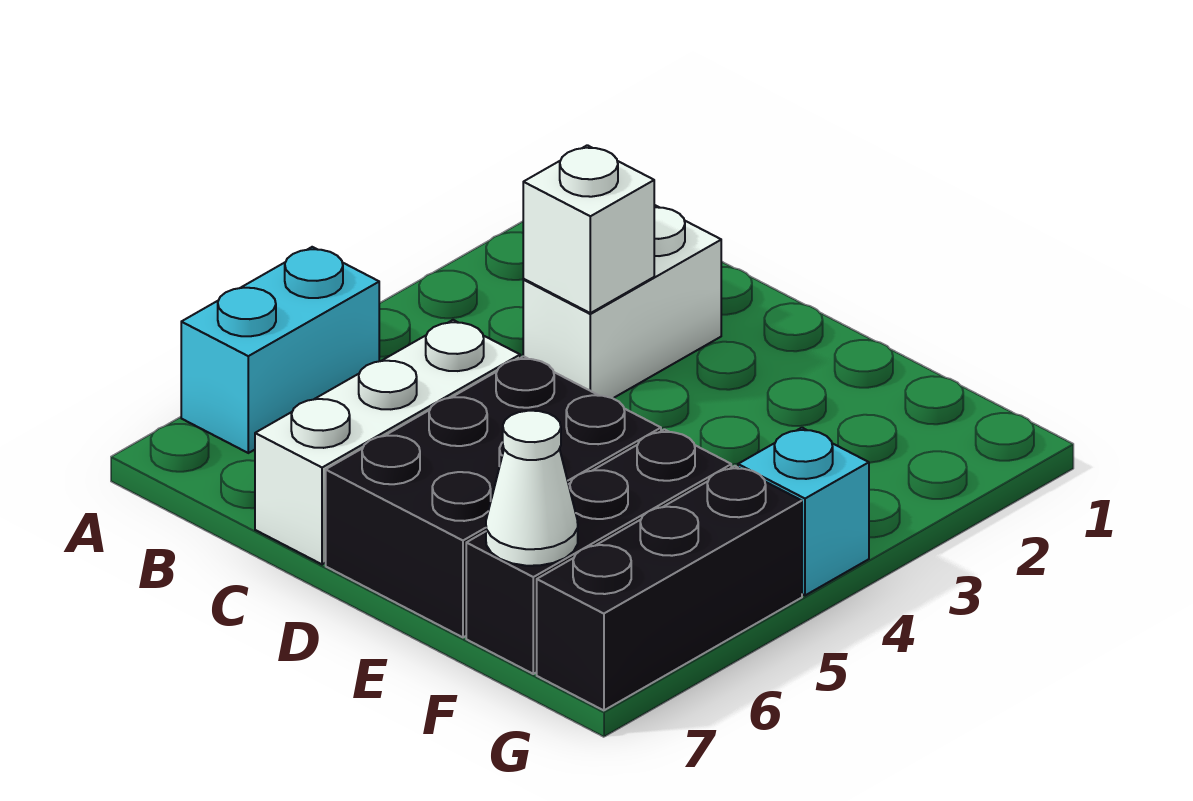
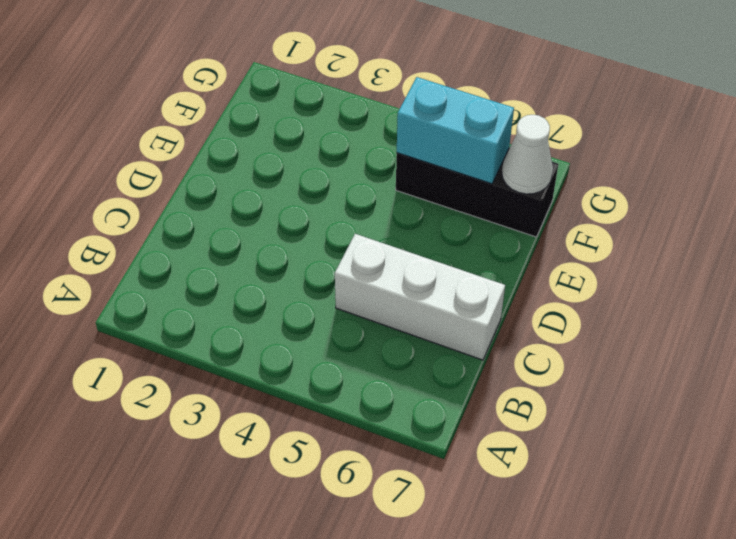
cyan brick F5:F6 level 2 -> cyan brick A5:A6 level 1
none -> white brick C2:C3 level 1
none -> black brick D5:E7 level 1

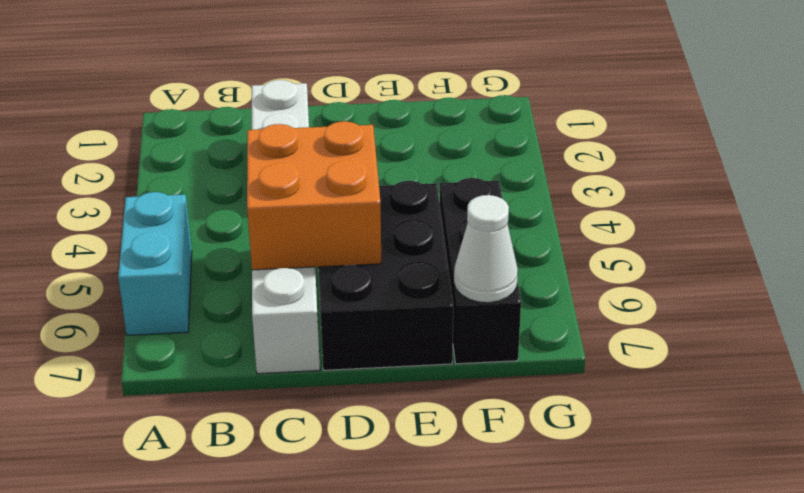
orange brick C5:D6 level 2 -> none
none -> cyan brick G4 level 1
none -> black brick G5:G7 level 1

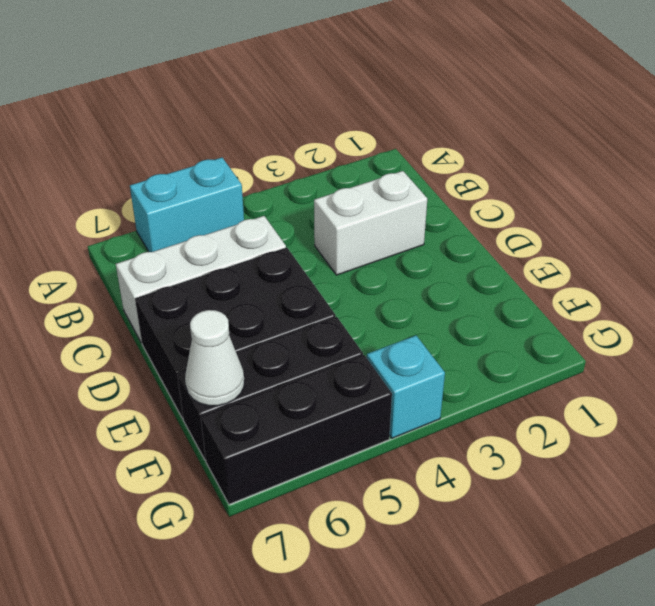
none -> white brick C3 level 2

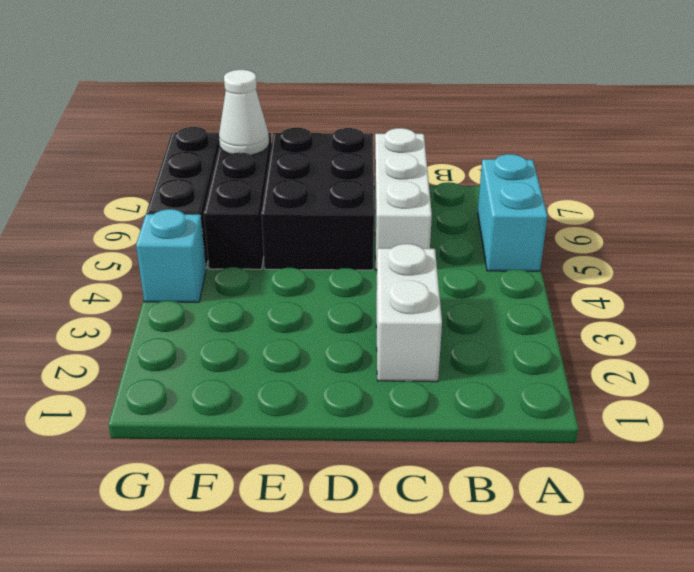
none -> white brick C3 level 2

